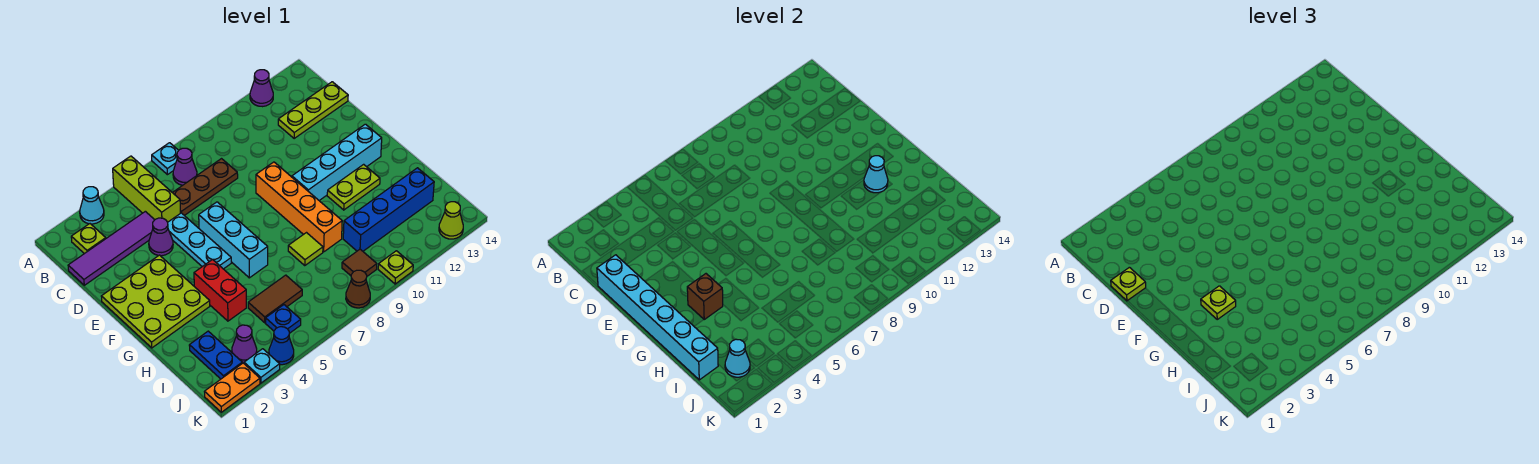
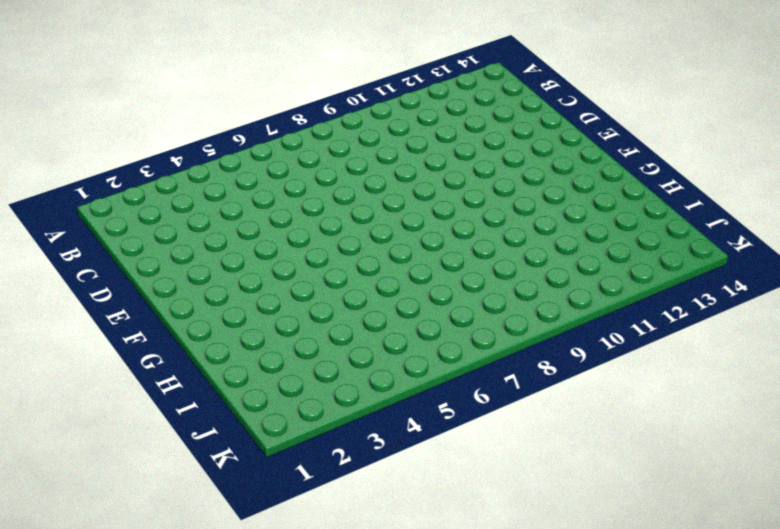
none -> cyan cone A3 level 1
none -> lime brick A5:C5 level 1
none -> cyan plate A7 level 1
none -> purple cone A12 level 1

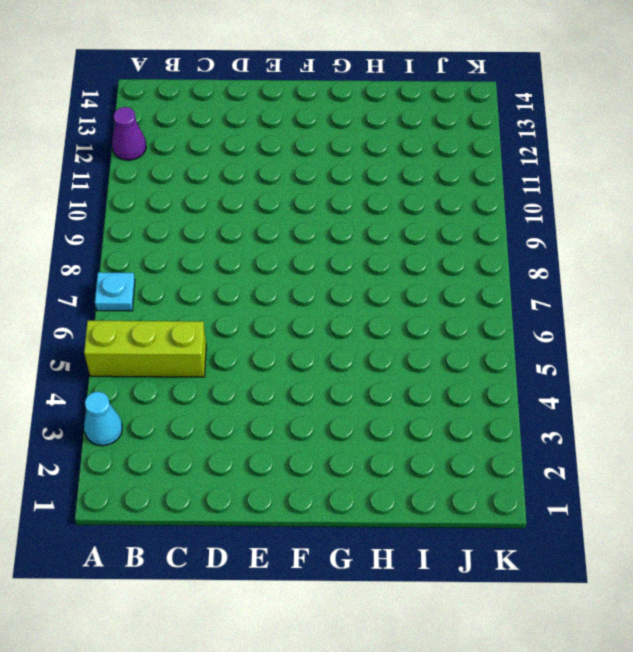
none -> lime plate B2 level 1
none -> purple cone B7 level 1
none -> purple tile C1:C4 level 1
none -> brown plate C6:C8 level 1

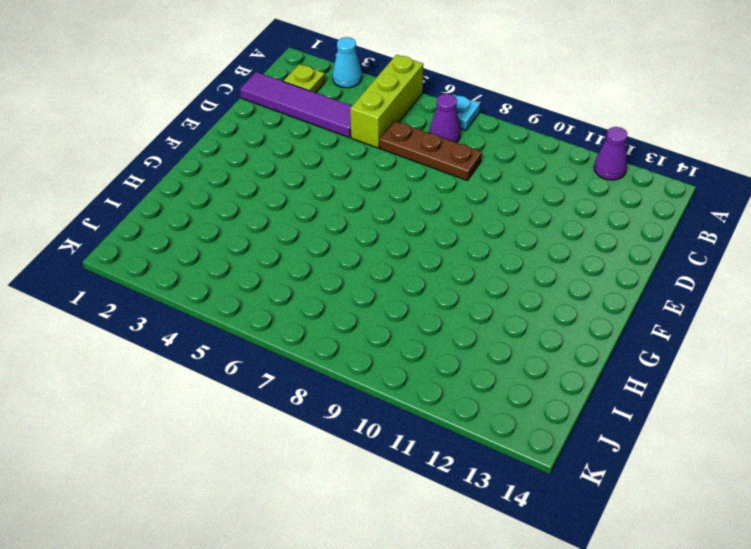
none -> lime plate C12:C14 level 1
none -> purple cone D4 level 1
none -> cyan plate D5:F5 level 1
none -> lime plate E1:G3 level 1

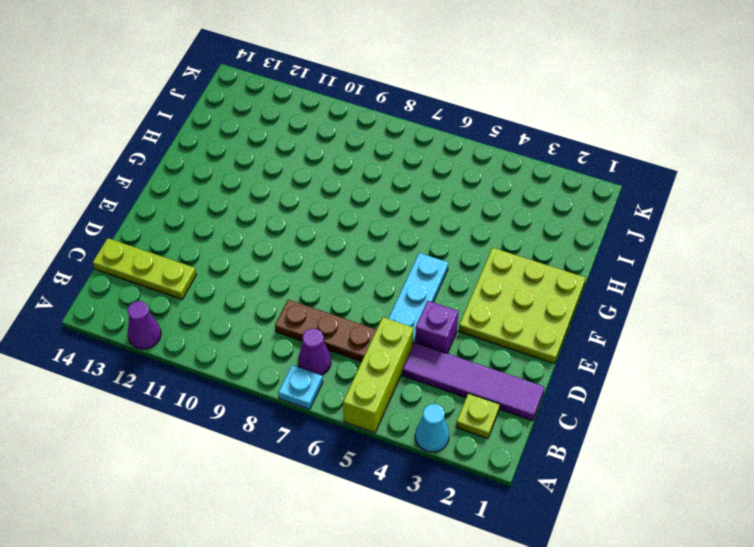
purple brick D4 level 1 -> purple cone D4 level 1
none -> cyan brick E6:G6 level 1
none -> orange brick E9:H9 level 1
none -> cyan brick F10:F13 level 1
none -> red brick G4:H4 level 1

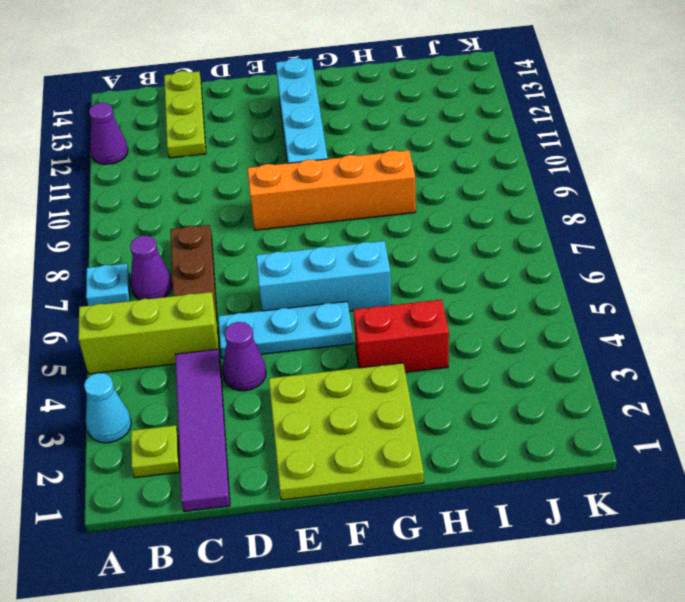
none -> lime plate G11:G12 level 1
none -> lime tile H8 level 1
none -> blue plate I2:J2 level 1
none -> brown tile I5:I6 level 1

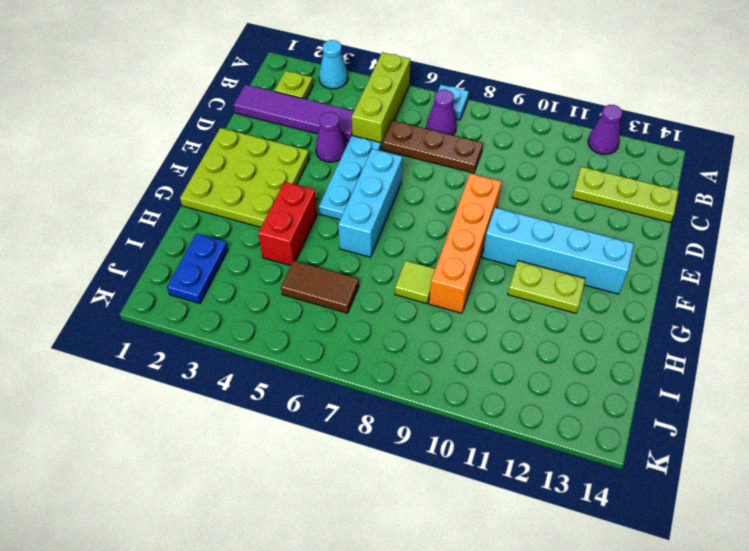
none -> blue brick I10:I13 level 1
none -> purple cone J3 level 1
none -> blue plate J5 level 1
none -> brown tile J9 level 1

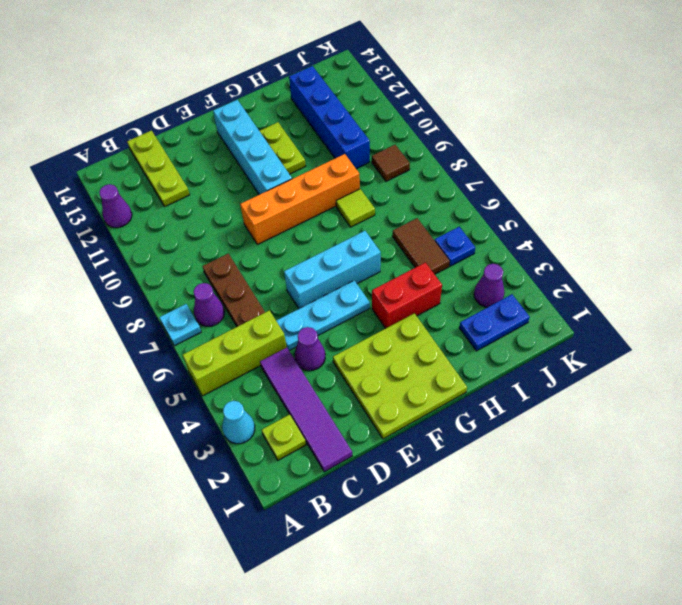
none -> orange plate K1:K2 level 1
none -> cyan plate K3 level 1
none -> blue cone K4 level 1
none -> brown cone K8 level 1

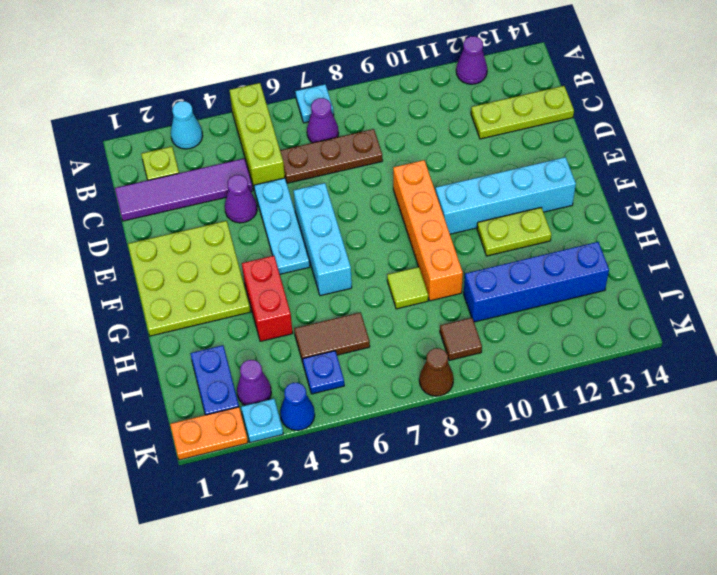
none -> lime plate K10 level 1
none -> lime cone K13 level 1
none -> cyan brick D1:I1 level 2
none -> brown brick G3 level 2

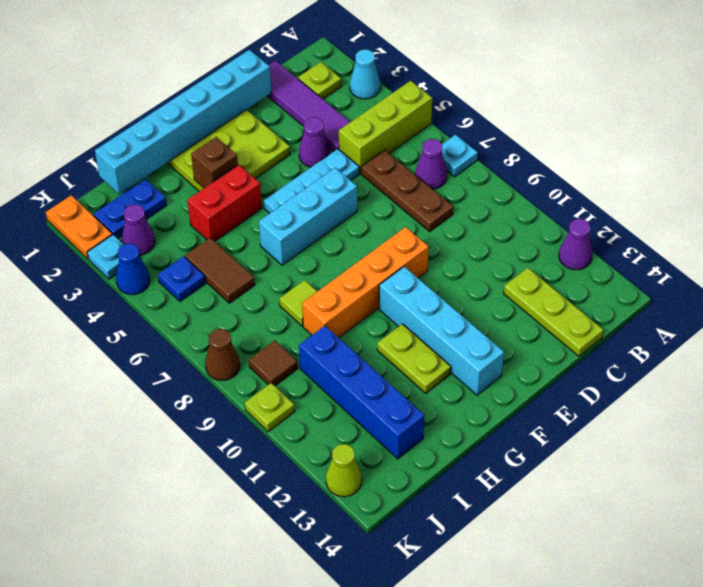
none -> cyan cone G12 level 2
none -> cyan cone J2 level 2
none -> lime plate D1 level 3
none -> lime plate G3 level 3

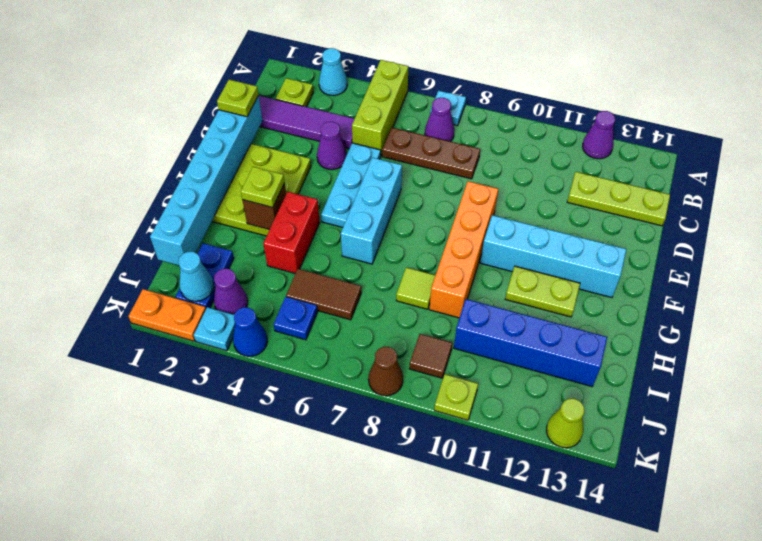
none -> cyan cone G12 level 2

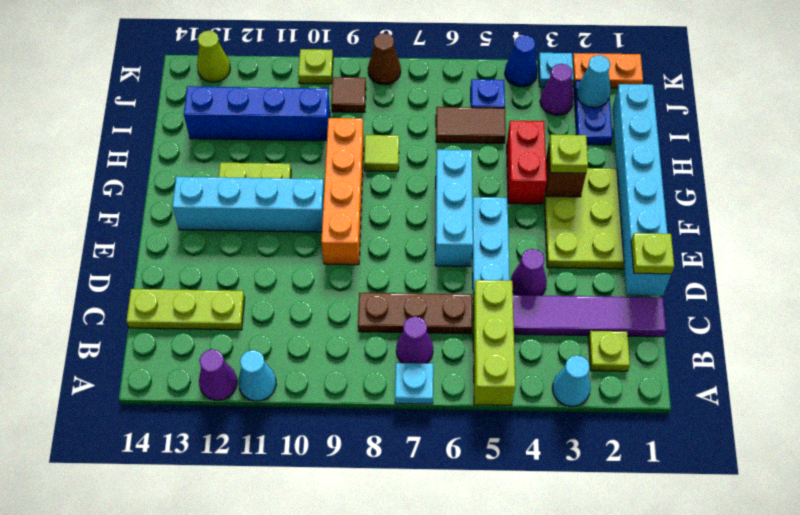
cyan cone A11 level 1 -> cyan cone G12 level 2

